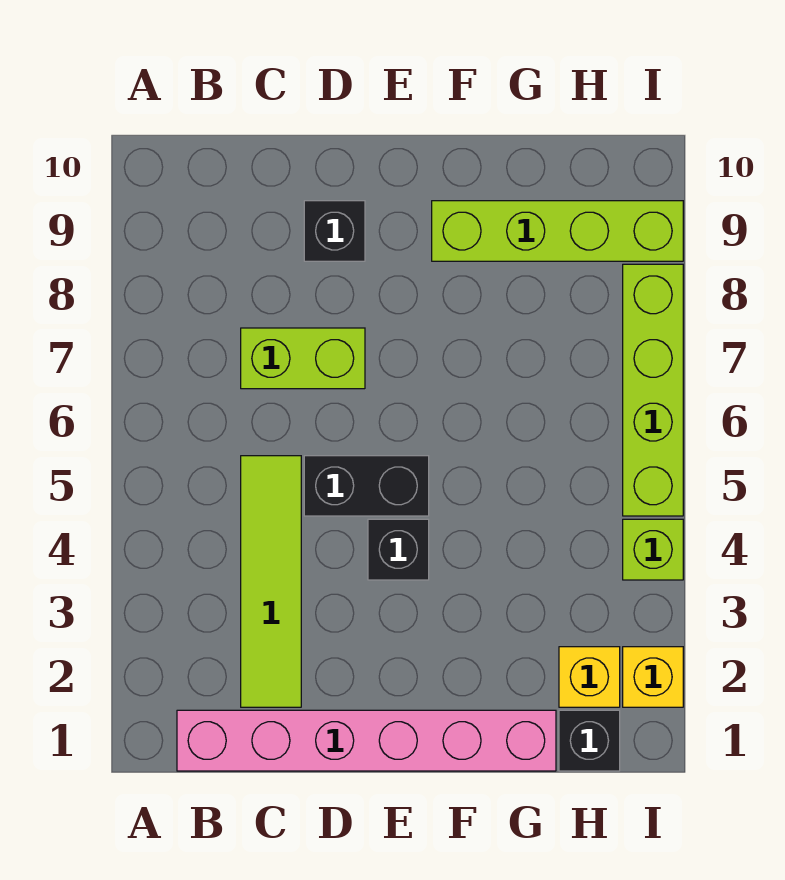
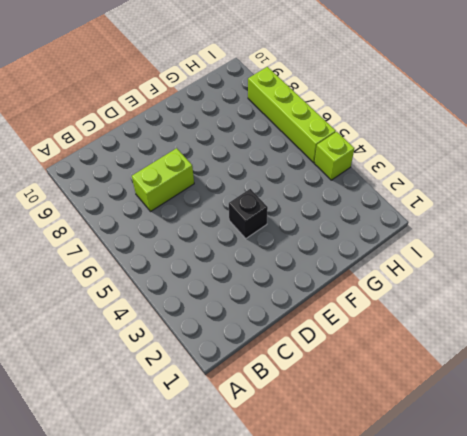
none -> pink brick B1:G1 level 1
none -> lime tile C2:C5 level 1
none -> black brick D5:E5 level 1

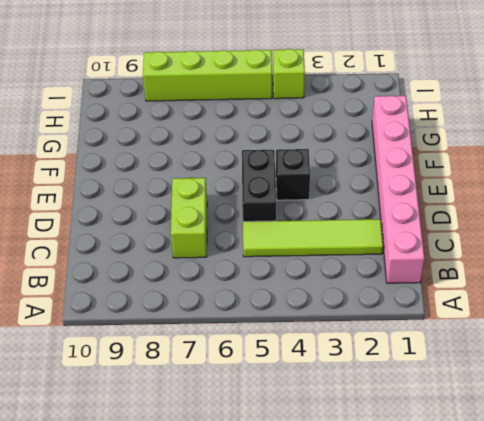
none -> black brick D9 level 1
none -> lime brick F9:I9 level 1
none -> black brick H1 level 1

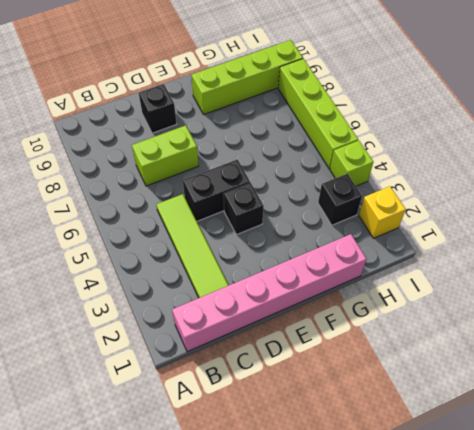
black brick H3 level 1 -> black brick H1 level 1
none -> yellow brick H2 level 1

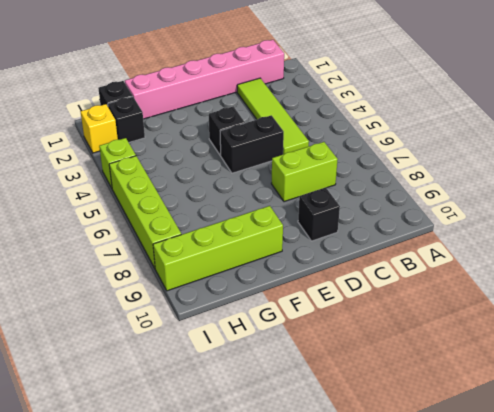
black brick H2 level 1 -> yellow brick H2 level 1

